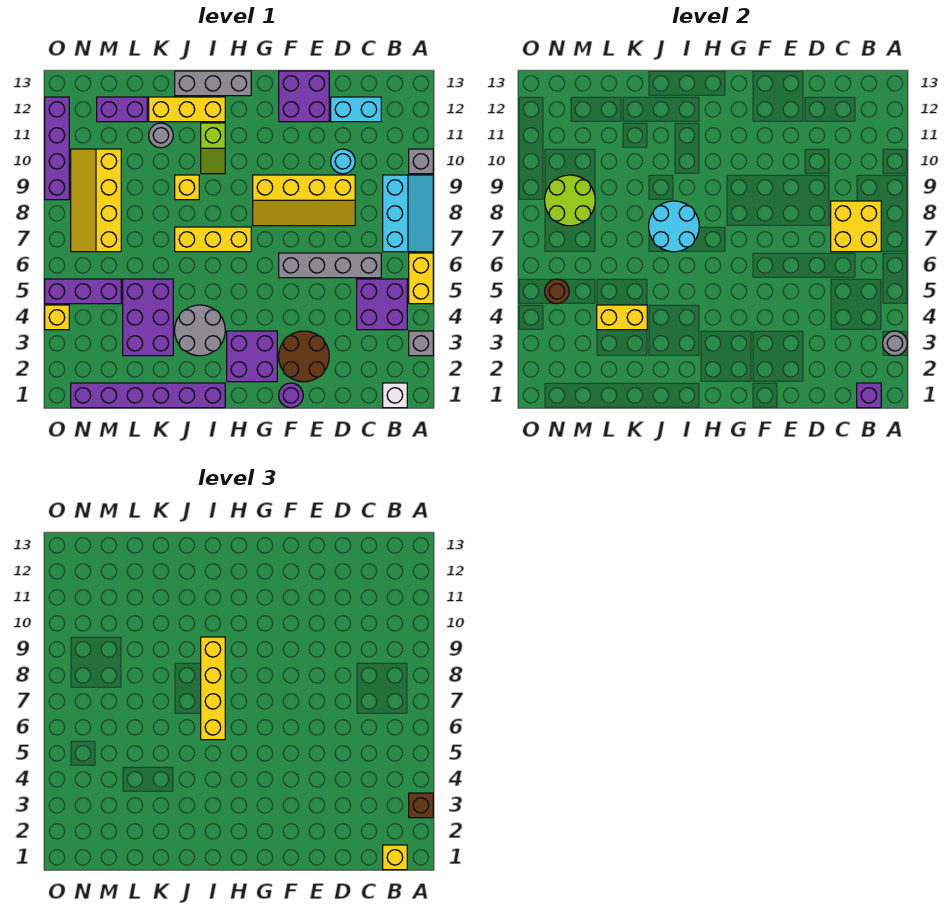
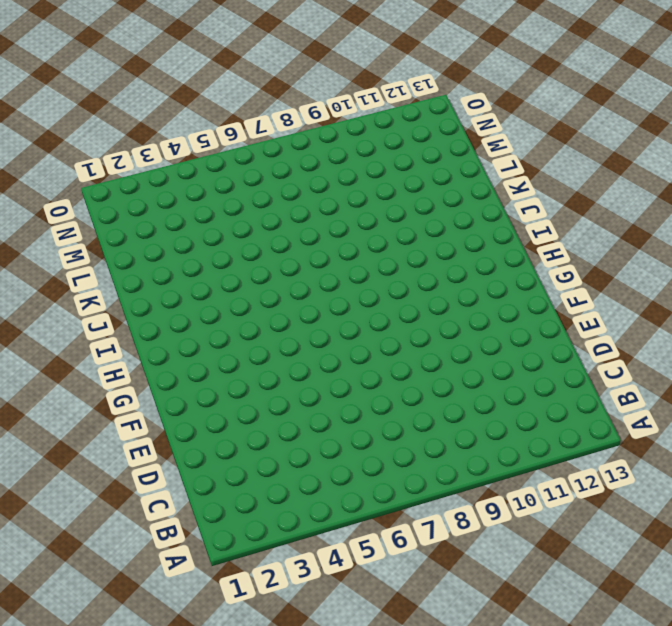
none -> grey brick A3 level 1
none -> yellow brick A5:A6 level 1
none -> cyan slope A7:B9 level 1 top B
none -> grey brick A10 level 1

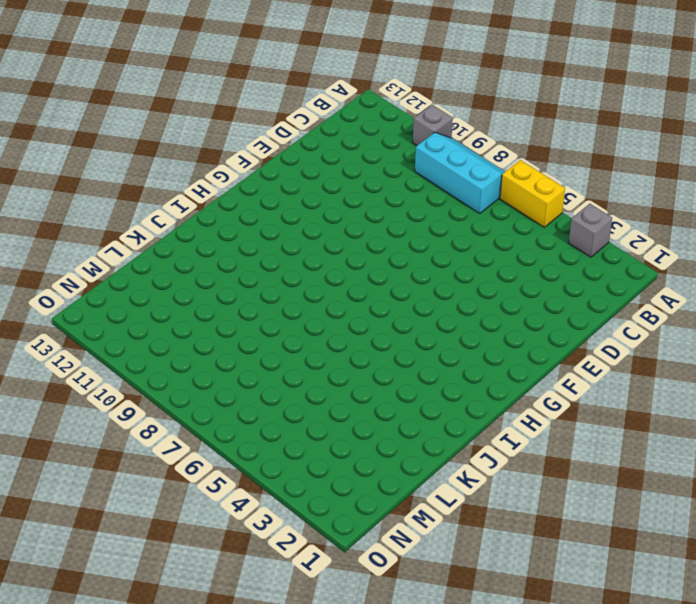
none -> white brick B1 level 1
none -> purple brick B4:C5 level 1
none -> grey brick C6:F6 level 1
none -> cyan brick C12:D12 level 1

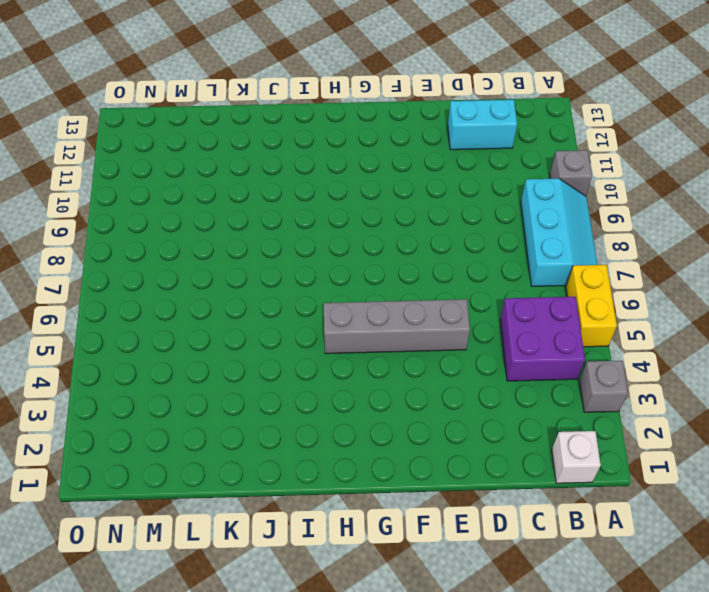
grey brick E5:H5 level 1 -> grey brick C6:F6 level 1
none -> yellow slope D8:G9 level 1 top 9
none -> cyan round brick D10 level 1
none -> brown round brick E2:F3 level 1
none -> purple brick E12:F13 level 1

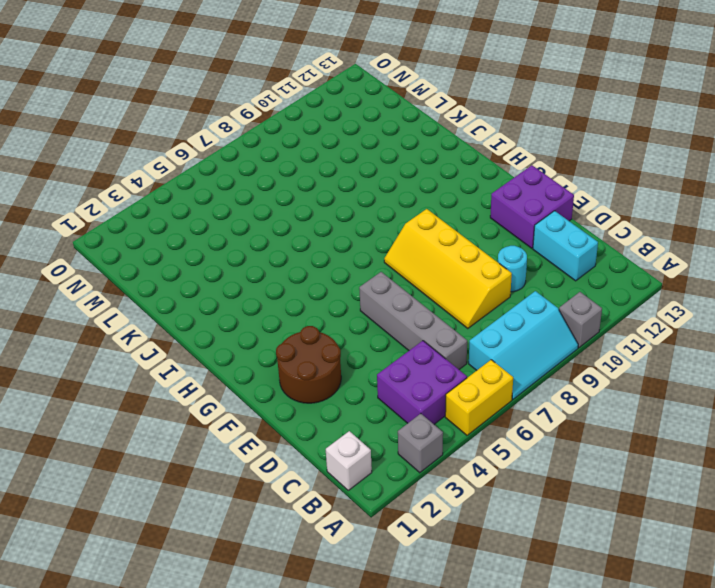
none -> purple round brick F1 level 1
none -> purple brick G2:H3 level 1
none -> yellow brick H7:J7 level 1
none -> grey brick H13:J13 level 1

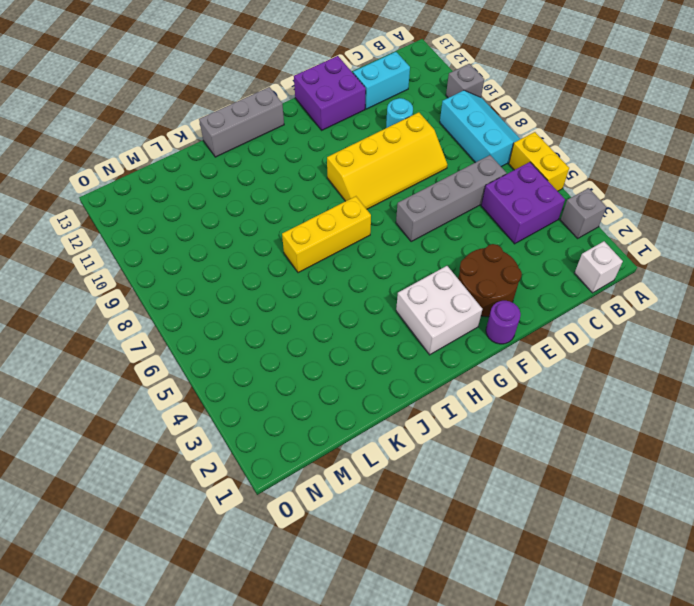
white brick G2:H3 level 1 -> purple brick G2:H3 level 1
none -> purple brick I1:N1 level 1
none -> grey round brick I3:J4 level 1
none -> lime slope I10:I11 level 1 top 11
none -> yellow brick I12:K12 level 1

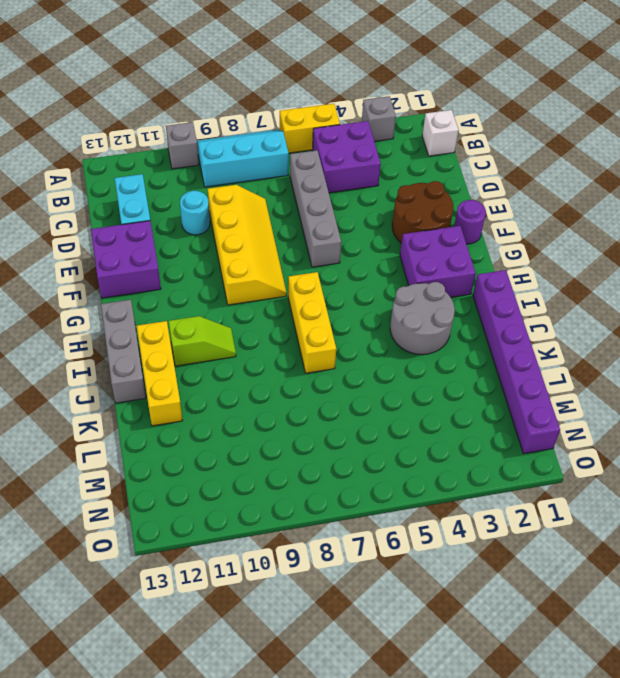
none -> yellow brick J9 level 1
none -> purple brick K3:L5 level 1
none -> grey round brick K11 level 1
none -> purple brick L12:M12 level 1

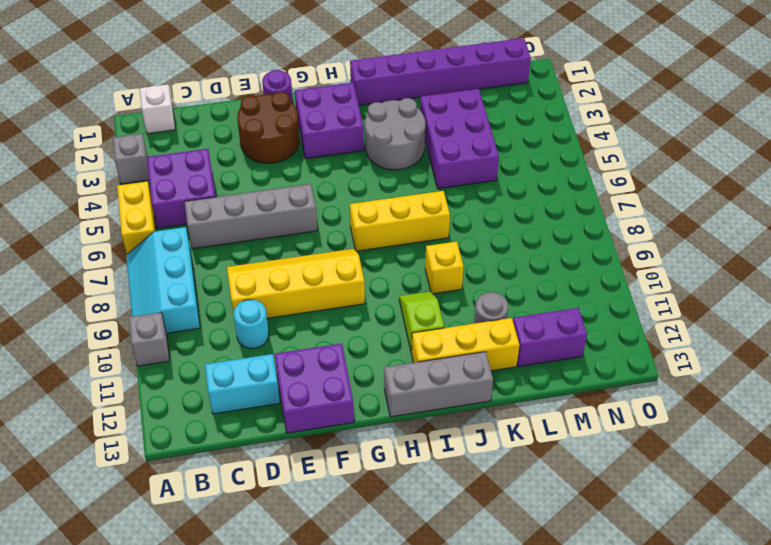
none -> purple brick M5:O5 level 1
none -> yellow slope M7:N10 level 1 top M
none -> yellow brick O4 level 1
none -> purple brick O9:O12 level 1

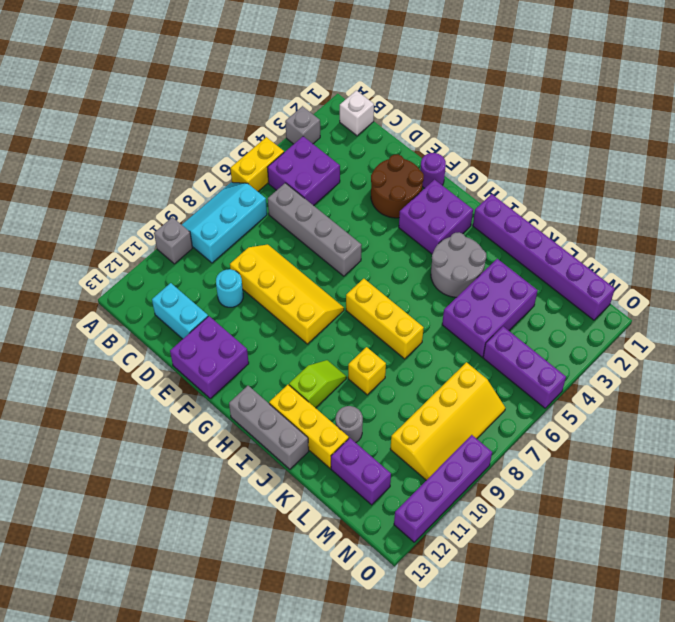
none -> yellow brick O4 level 1
none -> grey round brick A3 level 2
none -> purple brick B1 level 2
none -> yellow brick B7:C8 level 2

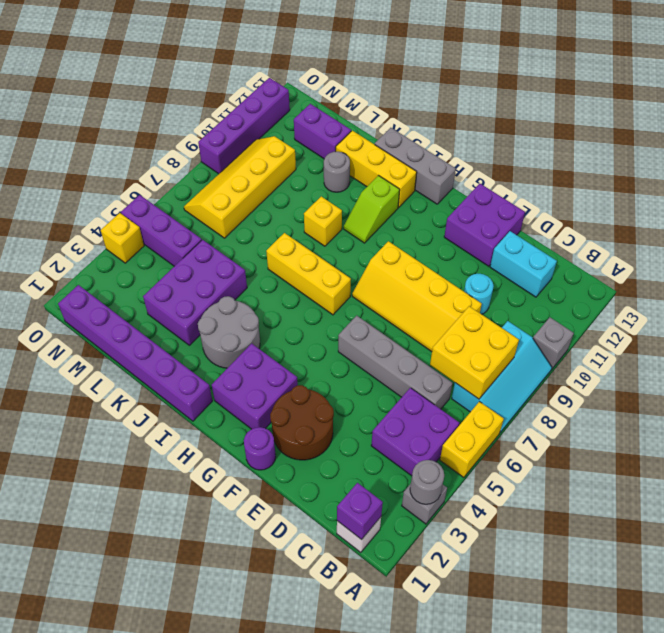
none -> cyan round brick I7:J8 level 2
none -> yellow brick K4:L4 level 2
none -> lime round brick M8:N9 level 2
none -> brown round brick N5 level 2

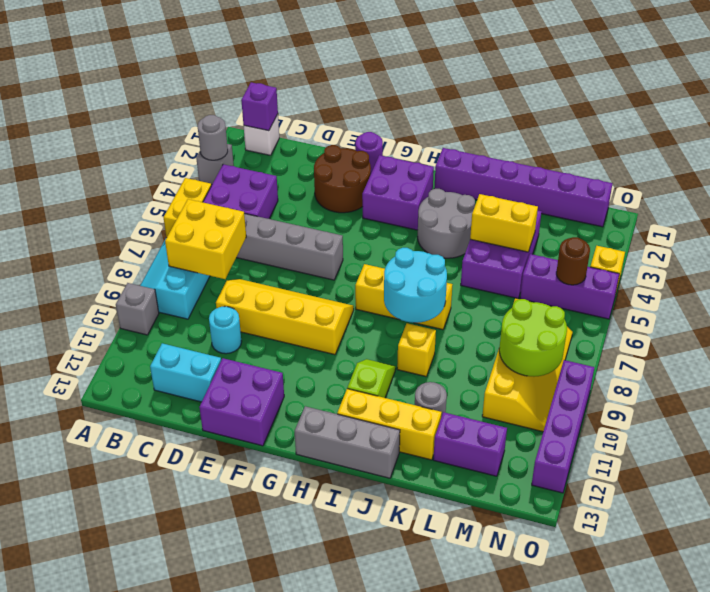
none -> brown brick A3 level 3
none -> yellow brick B1 level 3
none -> yellow brick I6:I9 level 3

